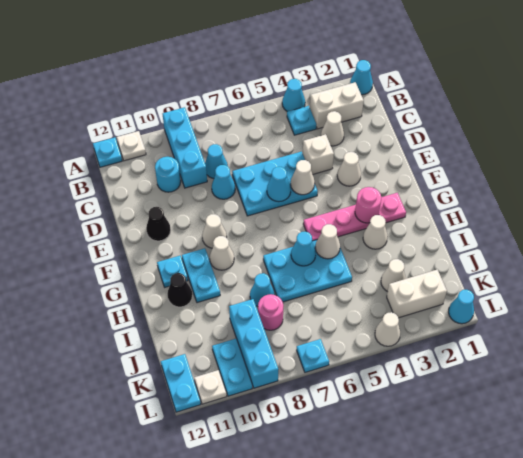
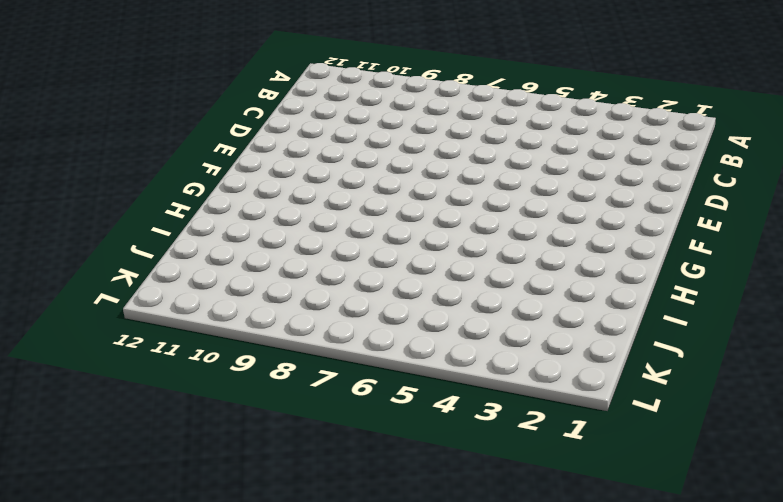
none -> cyan cone A1 level 1
none -> cyan cone A4 level 1
none -> cyan brick A9:C9 level 1
none -> white plate A11 level 1

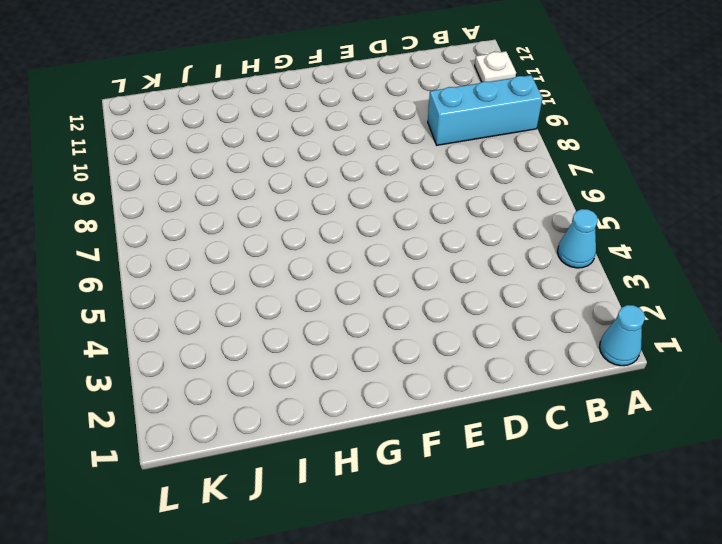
none -> cyan plate A12 level 1
none -> white brick B2:B3 level 1
none -> cyan plate B4 level 1
none -> white cone C3 level 1

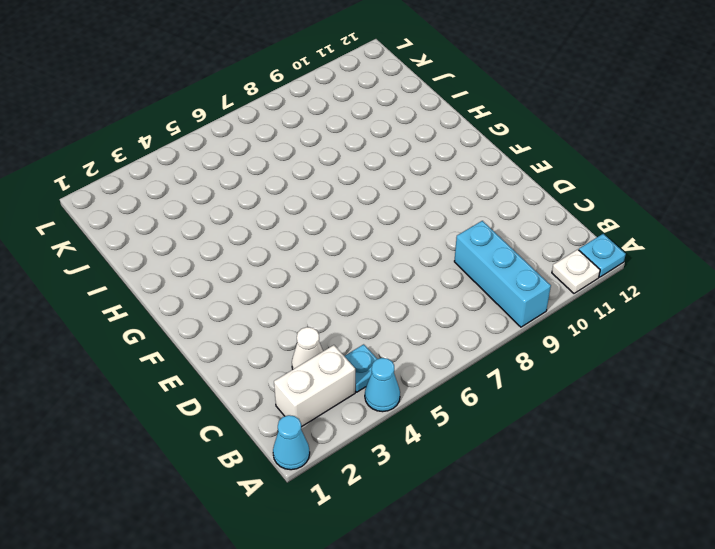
none -> cyan cone C8 level 1
none -> cyan round brick C10 level 1
none -> white brick D4 level 1
none -> cyan plate D5:E7 level 1

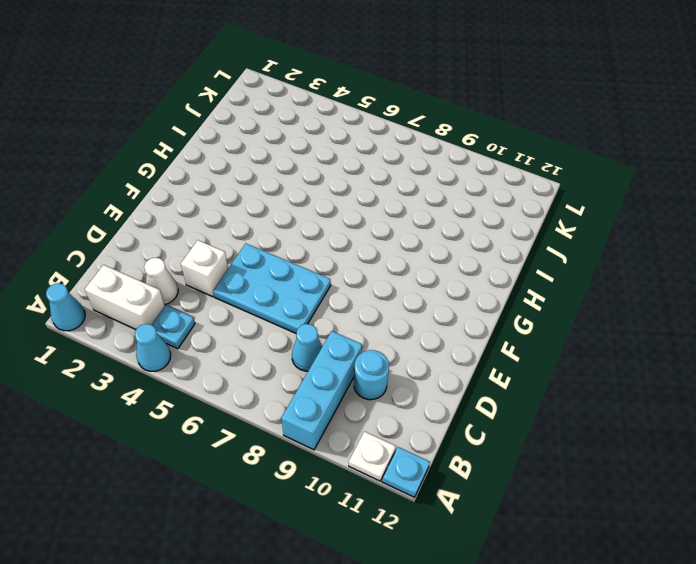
none -> cyan cone D8 level 1
none -> white cone E3 level 1
none -> black cone E11 level 1
none -> white cone F9 level 1

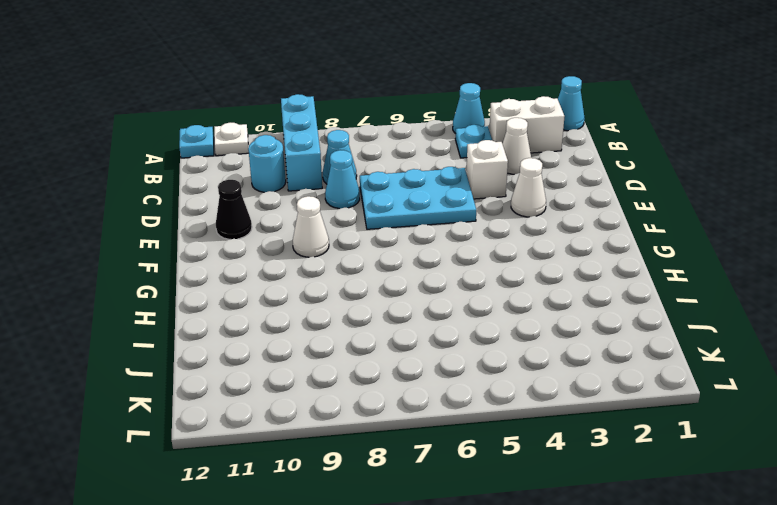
none -> pink plate G2:G5 level 1
none -> white cone G9 level 1
none -> cyan plate G10:H10 level 1
none -> cyan plate G11 level 1

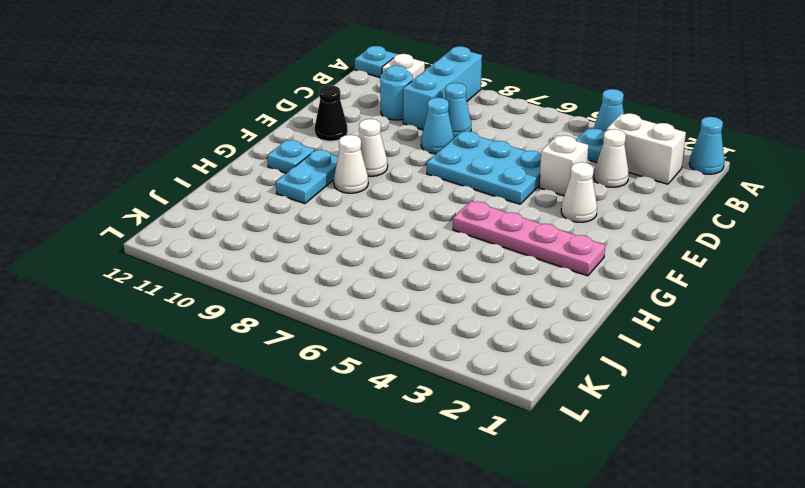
none -> white cone H3 level 1
none -> cyan plate H5:I7 level 1
none -> black cone H11 level 1
none -> cyan cone I8 level 1

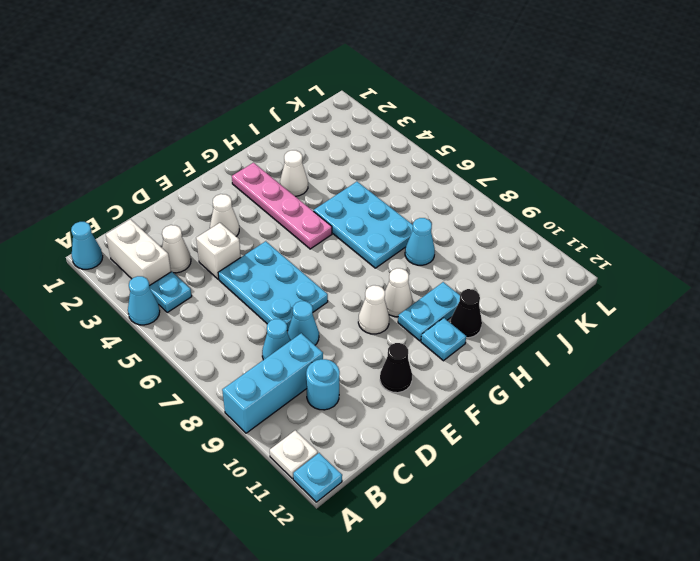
none -> white cone J3 level 1
none -> pink round brick J8 level 1
none -> cyan brick J9:L9 level 1
none -> white brick K2:K3 level 1

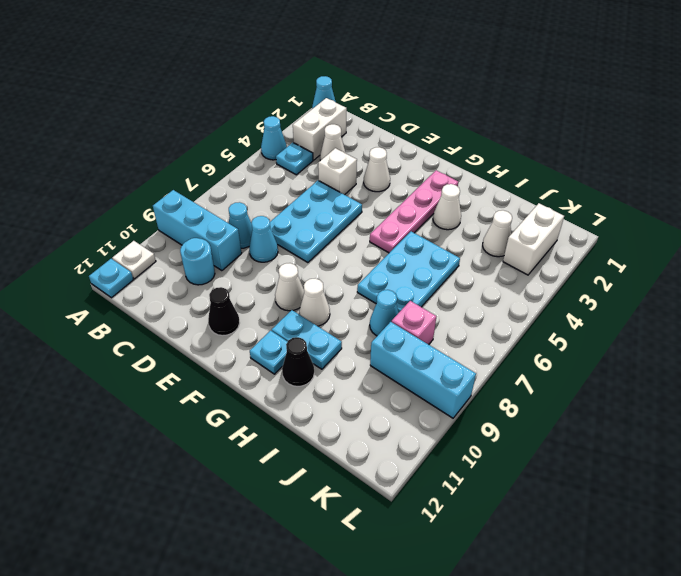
pink brick J8 level 1 -> pink round brick J8 level 1
none -> cyan plate K10:L10 level 1
none -> cyan plate K12:L12 level 1
none -> cyan cone L1 level 1
none -> white cone L4 level 1

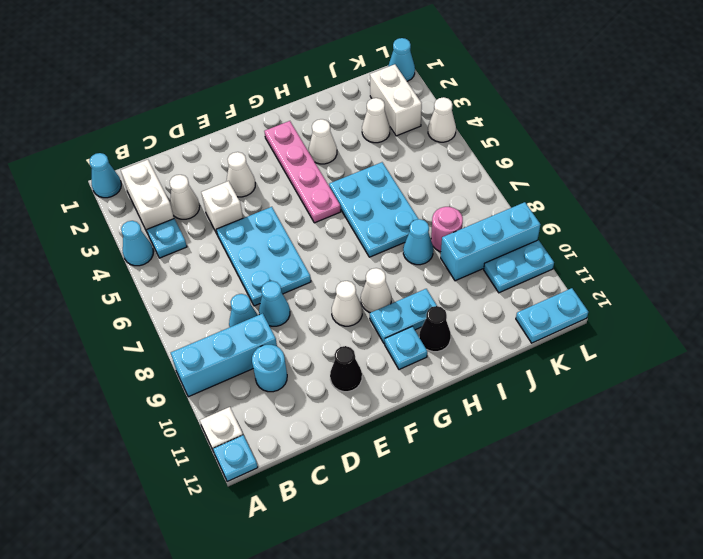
none -> cyan plate L7 level 1
none -> white plate L11 level 1
none -> white cone E5 level 2
none -> cyan cone E6 level 2

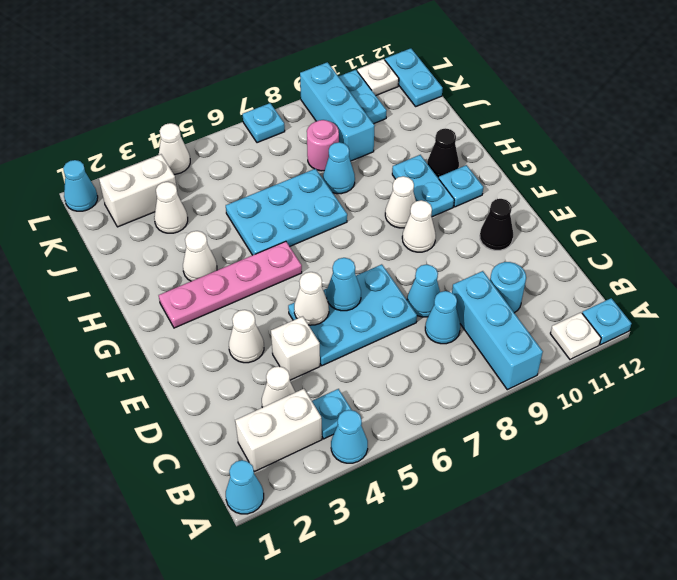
none -> pink round brick G3 level 2
none -> white cone H5 level 2
none -> cyan cone H6 level 2

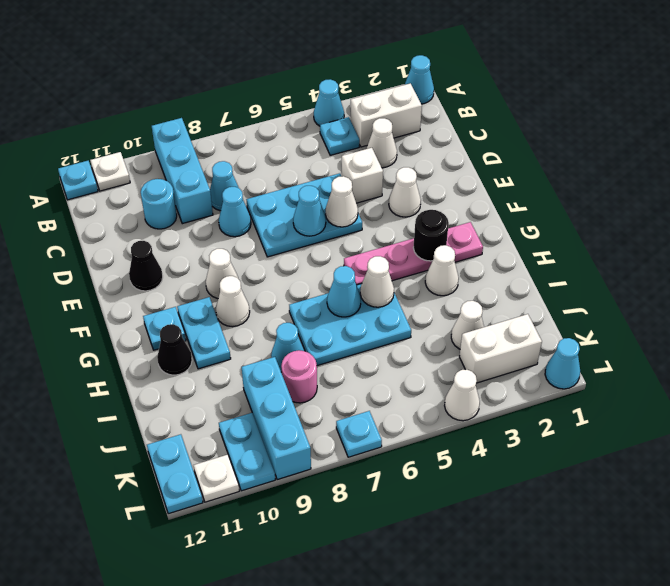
black round brick G3 level 2 -> pink round brick G3 level 2

